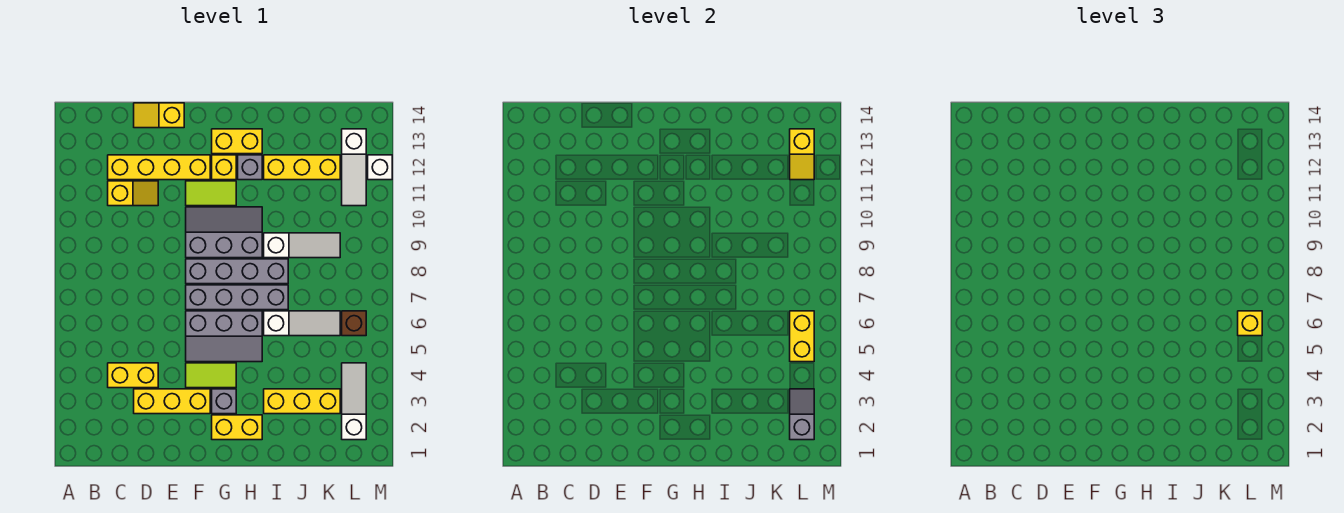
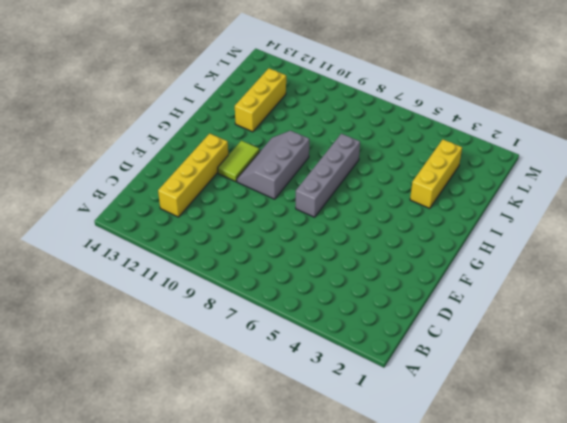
none -> yellow brick C4:D4 level 1
none -> yellow slope C11:D11 level 1 top C
none -> yellow brick D3:F3 level 1

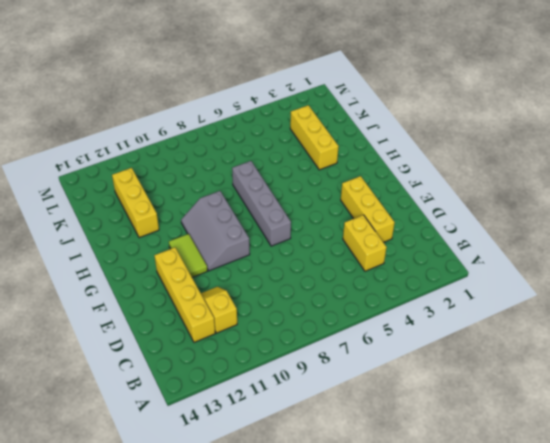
none -> yellow slope D14:E14 level 1 top E
none -> lime tile F4:G4 level 1
none -> grey slope F5:H6 level 1 top 6

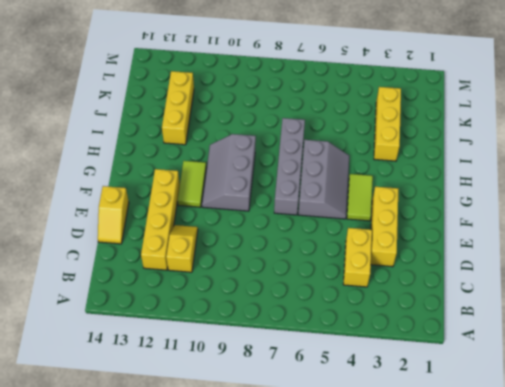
none -> grey brick F8:I8 level 1
none -> yellow brick G2:H2 level 1
none -> grey brick G3 level 1

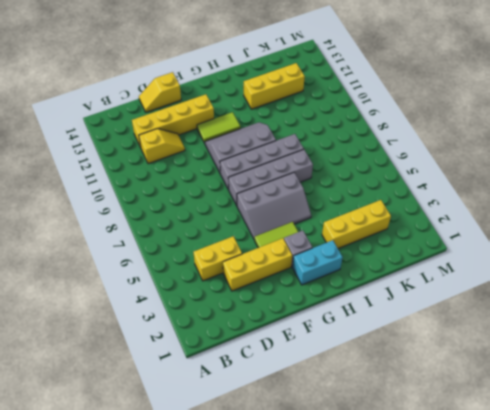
cyan brick G2:H2 level 1 -> yellow brick G2:H2 level 1
none -> yellow brick G12 level 1
none -> yellow brick G13:H13 level 1
none -> grey brick H12 level 1

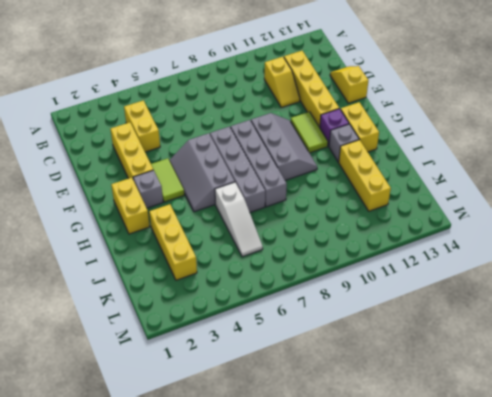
purple brick G12 level 1 -> yellow brick G12 level 1
none -> white slope I9:K9 level 1 top I
none -> white slope L2:L4 level 1 top 2
none -> brown brick L6 level 1

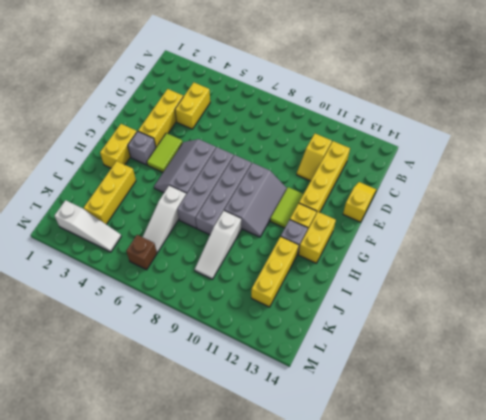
none -> white slope L11:L13 level 1 top 13
none -> white brick M12 level 1
none -> grey slope L2:L3 level 2 top 2

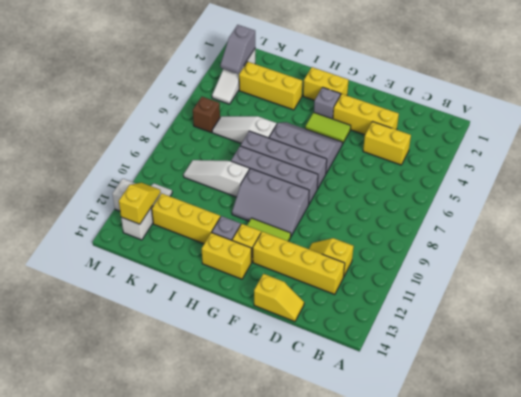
none -> yellow brick L5:L6 level 2
none -> yellow brick L6 level 3

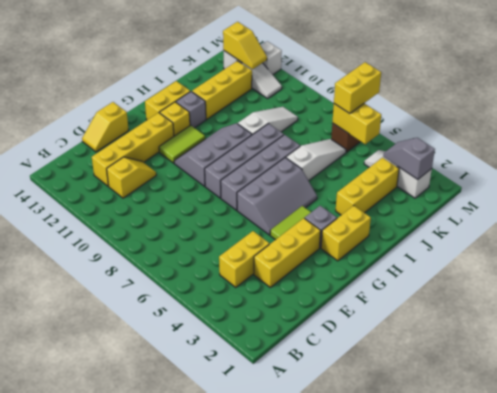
yellow brick L6:M6 level 3 -> yellow brick L6 level 3

